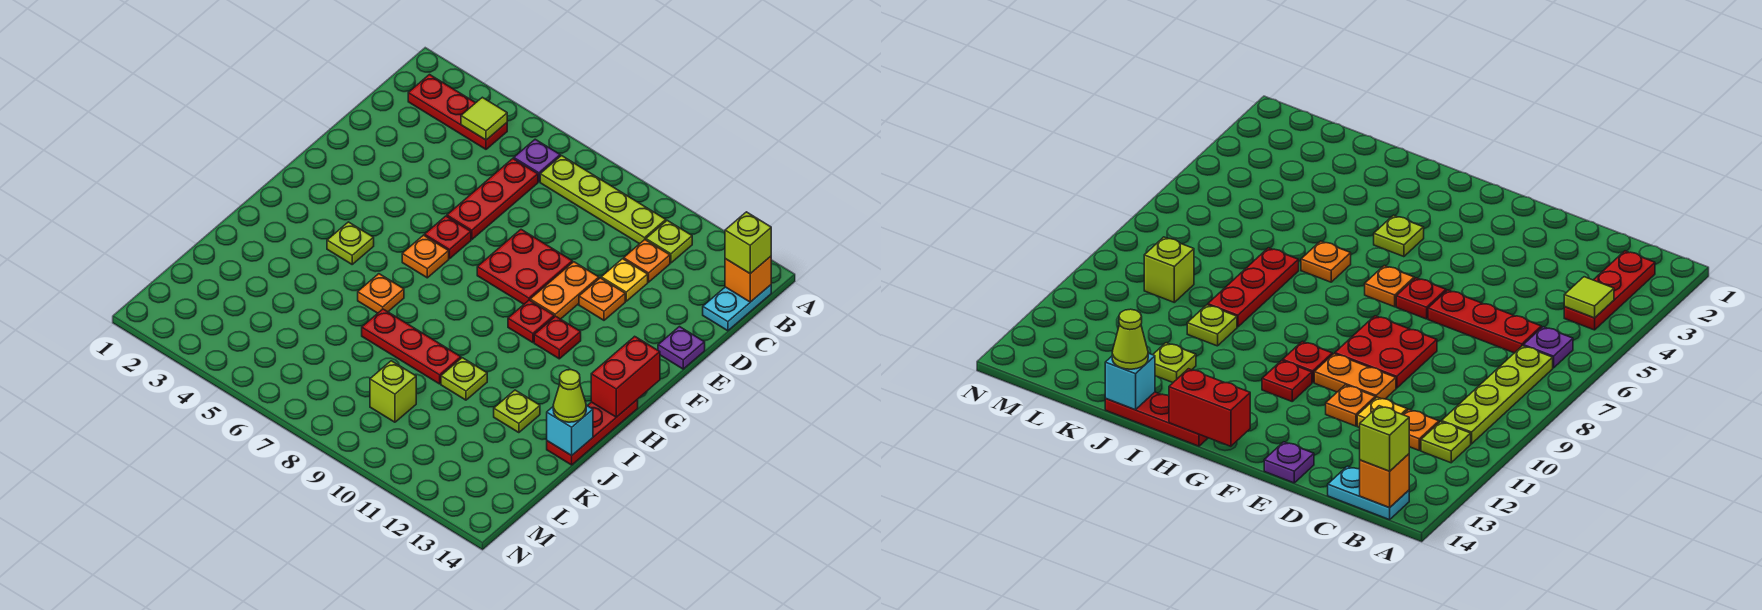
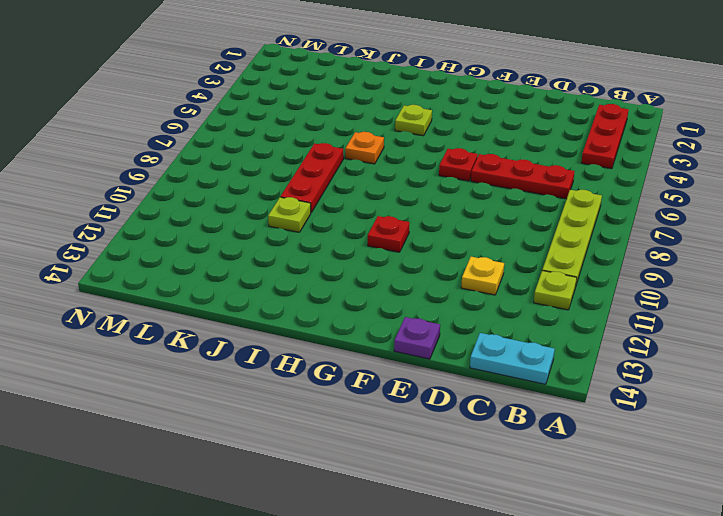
none -> purple plate B6 level 1
none -> orange plate C11 level 1
none -> red plate E8:F9 level 1

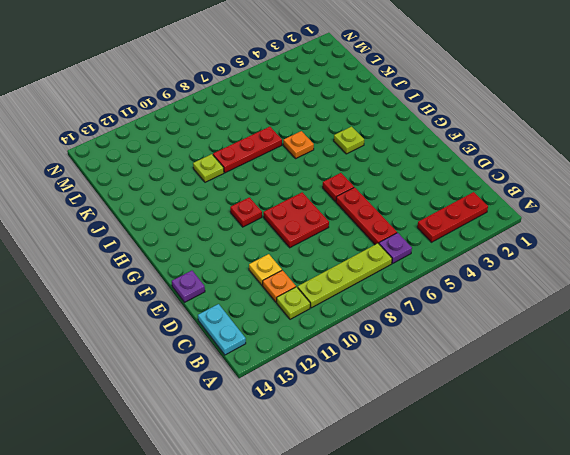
none -> orange plate E10:F10 level 1
none -> orange plate E11 level 1
none -> orange plate G6 level 1

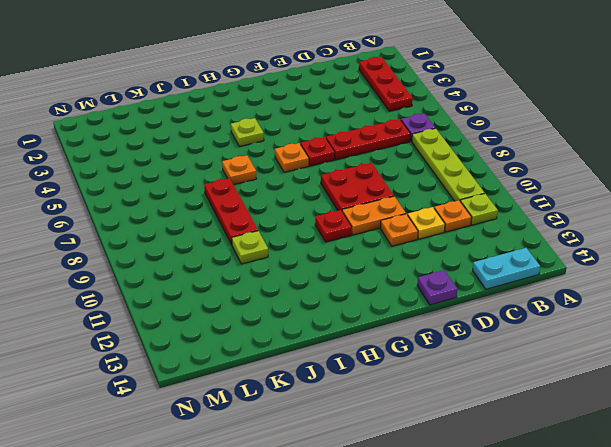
none -> red plate G11 level 1
none -> red plate H14:J14 level 1
none -> lime plate J12 level 1

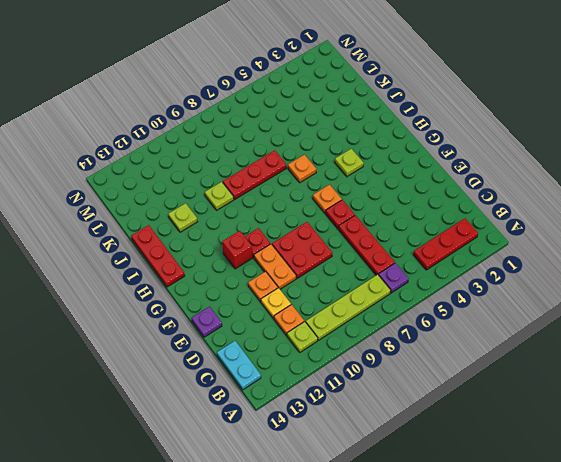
red brick G11 level 1 -> red plate G11 level 1
none -> lime brick L9 level 1
none -> lime tile B4 level 2
none -> orange brick B14 level 2

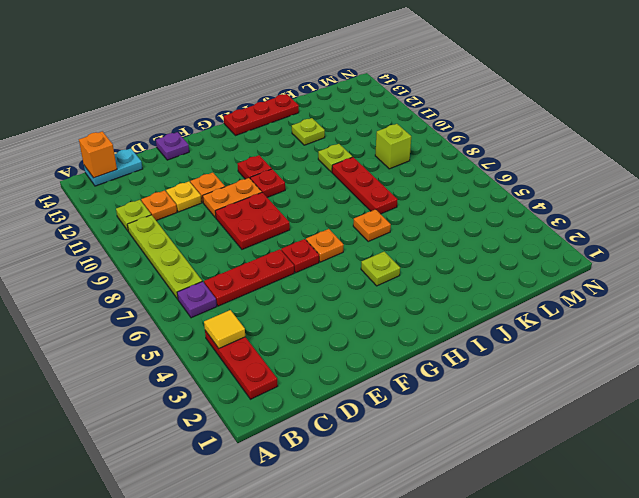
yellow tile B4 level 2 -> lime tile B4 level 2
none -> red brick G14:H14 level 2
none -> cyan brick J14 level 2
none -> lime brick B14 level 3

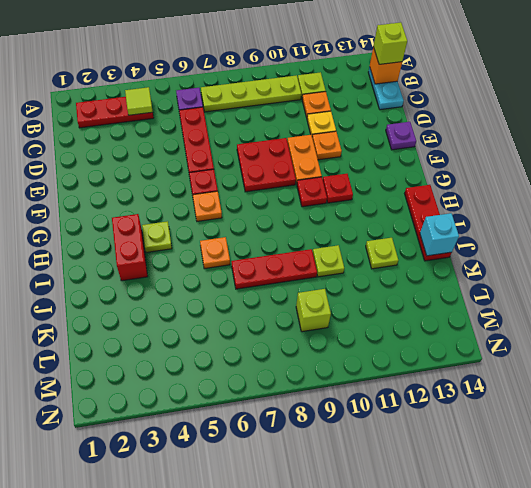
red brick H3:I3 level 1 -> red brick G14:H14 level 2
none -> lime cone J14 level 3

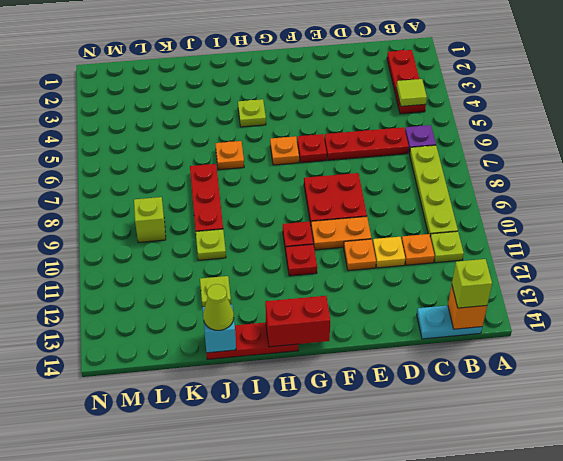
none -> purple plate E14 level 1

